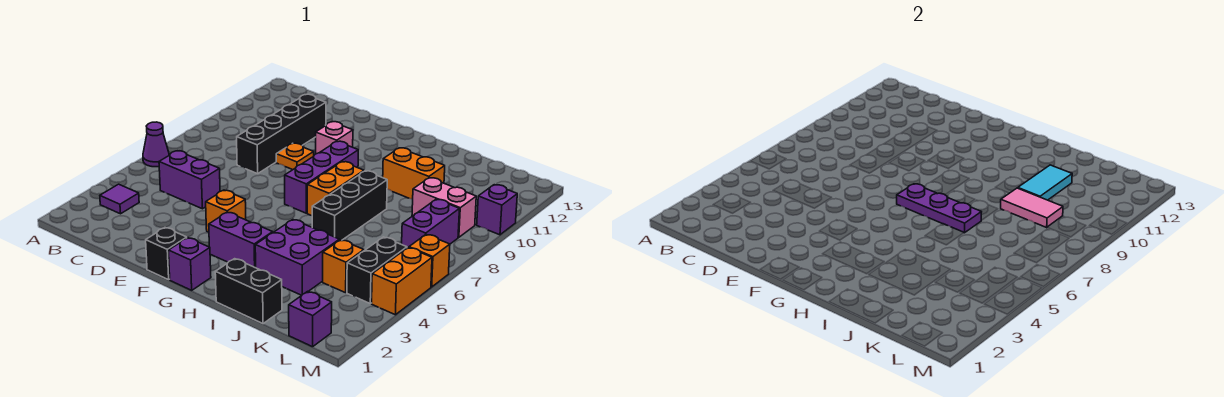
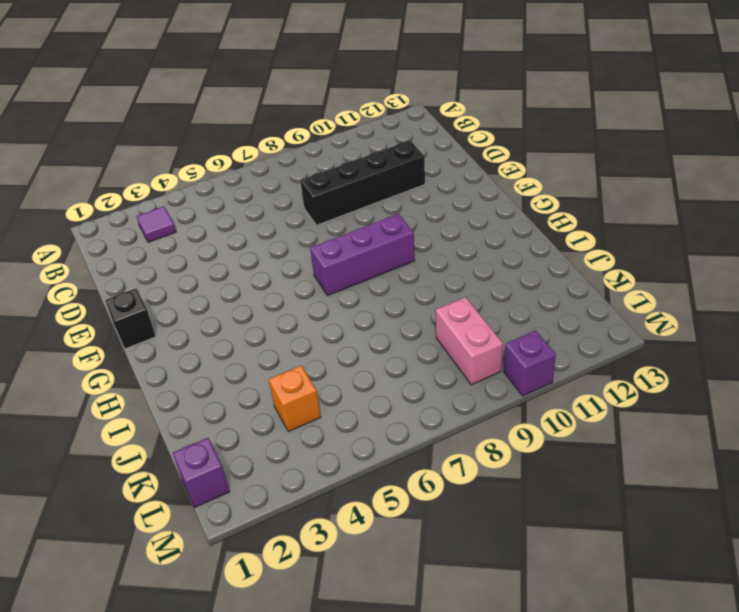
none -> purple cone A6 level 1
none -> purple brick C5:D5 level 1
none -> orange plate E9 level 1

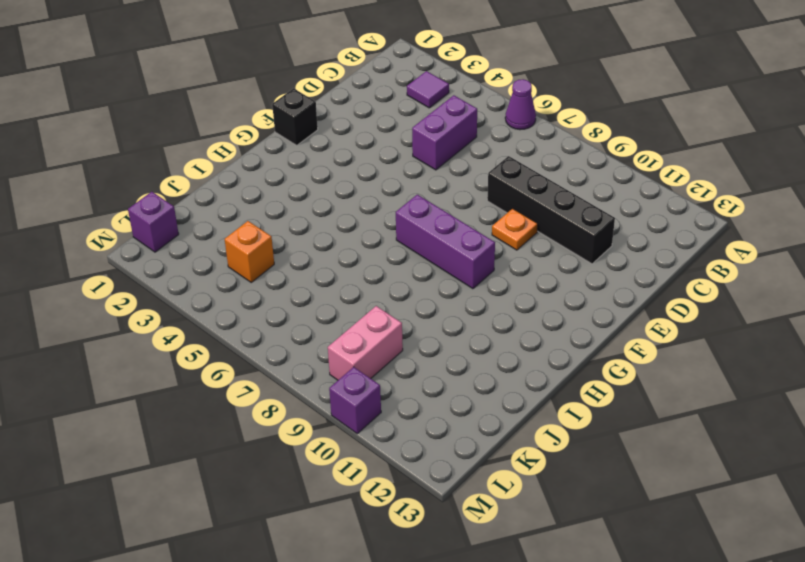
none -> orange brick F4 level 1
none -> pink brick F10 level 1
none -> purple brick G1 level 1

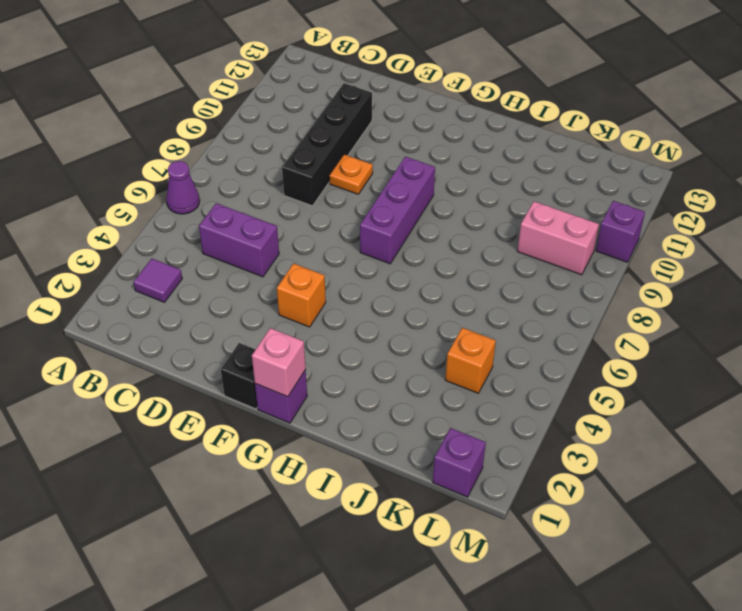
pink brick G1 level 2 -> pink brick F10 level 1
none -> purple brick G3:H3 level 1
none -> orange brick H7:H8 level 1
none -> black brick I1:J1 level 1

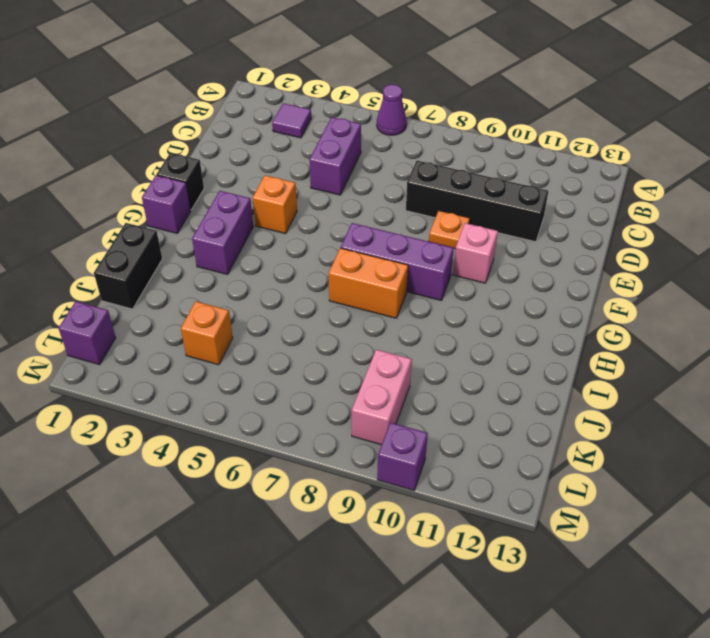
none -> purple brick I3:J4 level 1
none -> black brick I6:I8 level 1
none -> orange brick I10:J10 level 1

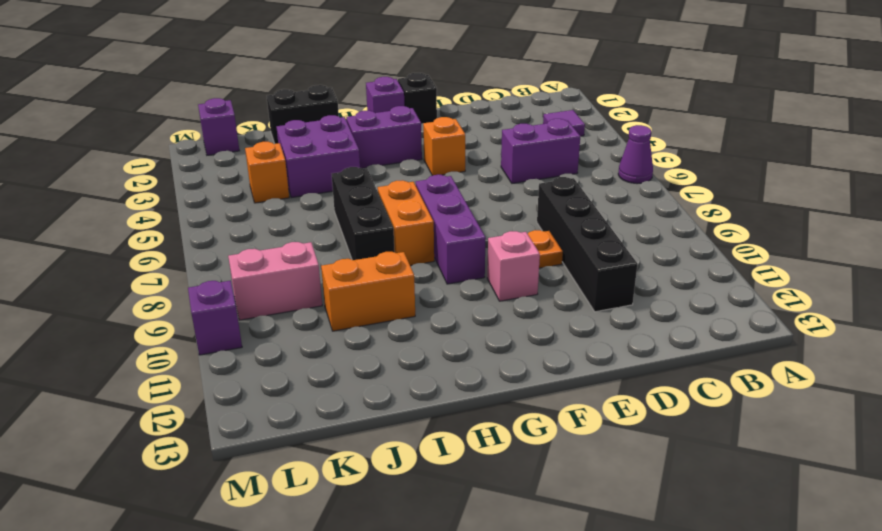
none -> black brick L4:L5 level 1
none -> purple brick L7:L8 level 1
none -> orange brick M4:M5 level 1

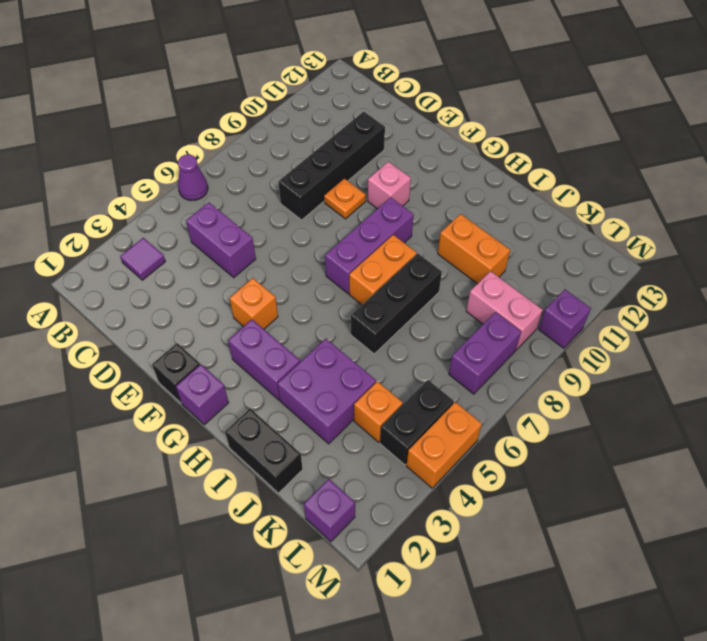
none -> orange brick M6 level 1
none -> purple plate G7:I7 level 2
none -> pink tile J9:K9 level 2

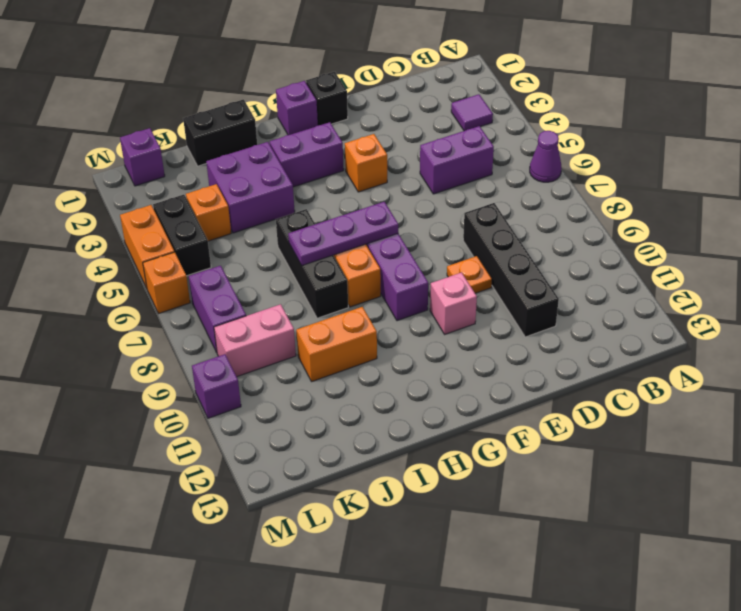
none -> pink tile J9:K9 level 2
none -> cyan tile J10:J11 level 2

